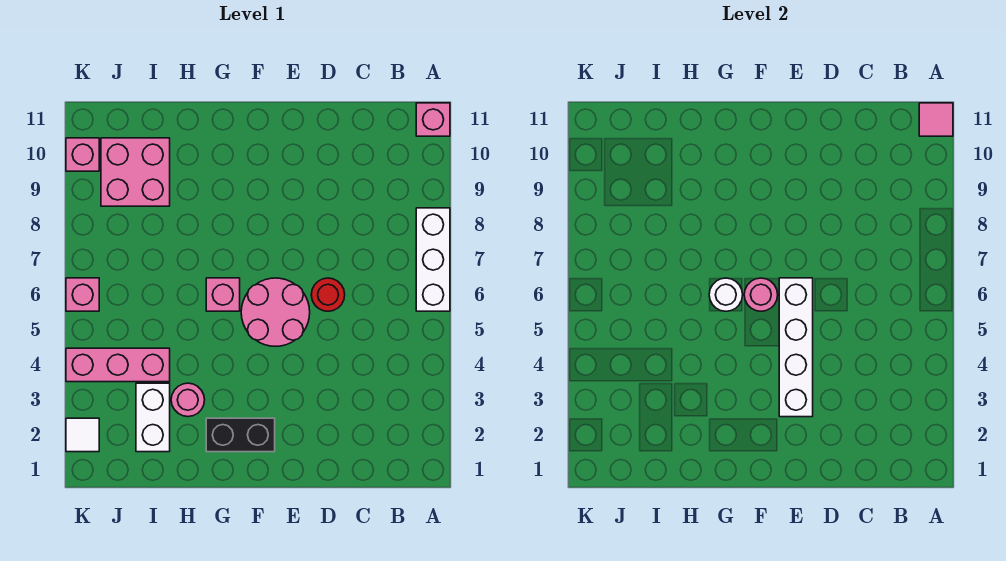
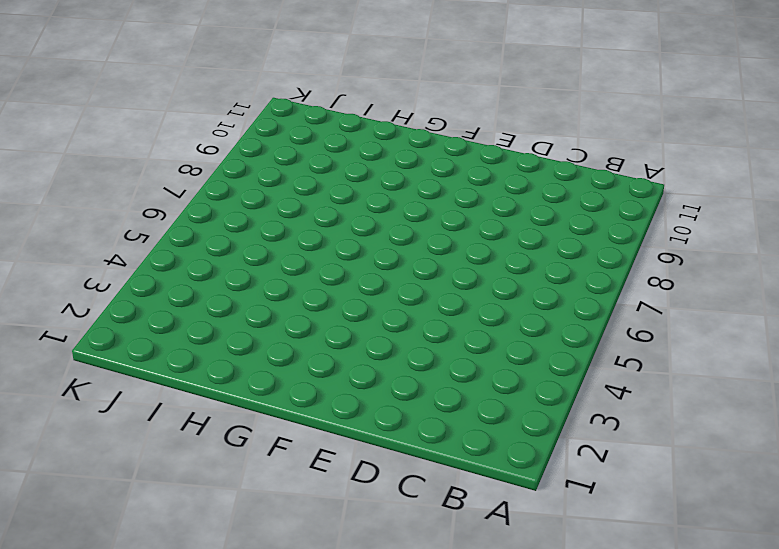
none -> white brick A6:A8 level 1
none -> pink brick A11 level 1
none -> red round brick D6 level 1

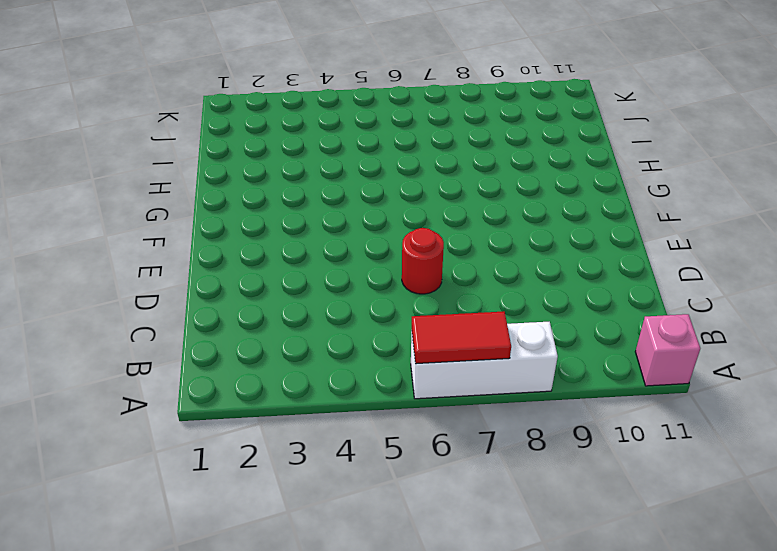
red tile A6:A7 level 2 -> none
none -> pink round brick E5:F6 level 1
none -> black brick F2:G2 level 1
none -> pink brick G6 level 1

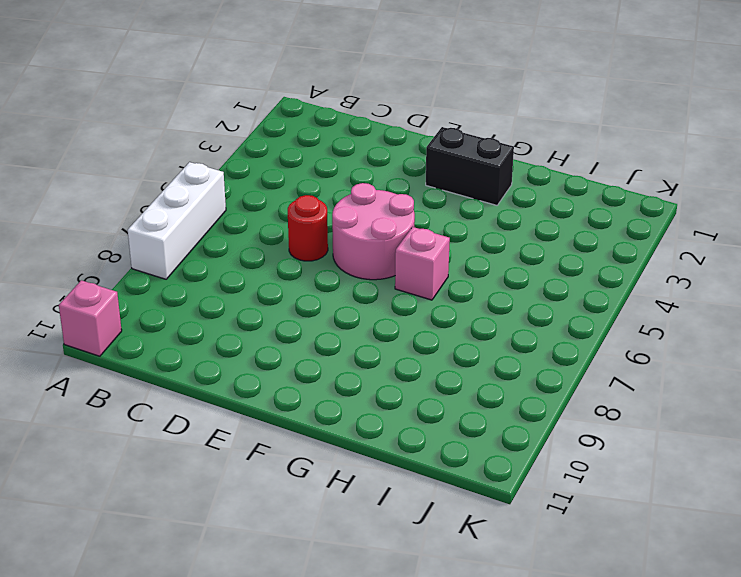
none -> pink round brick H3 level 1
none -> white brick I2:I3 level 1
none -> pink brick I4:K4 level 1

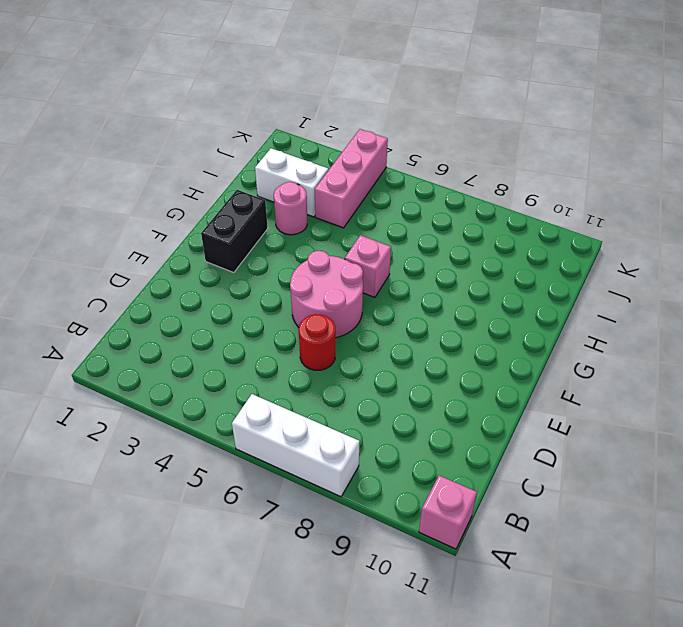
none -> pink brick I9:J10 level 1
none -> white tile K2 level 1
none -> pink brick K6 level 1

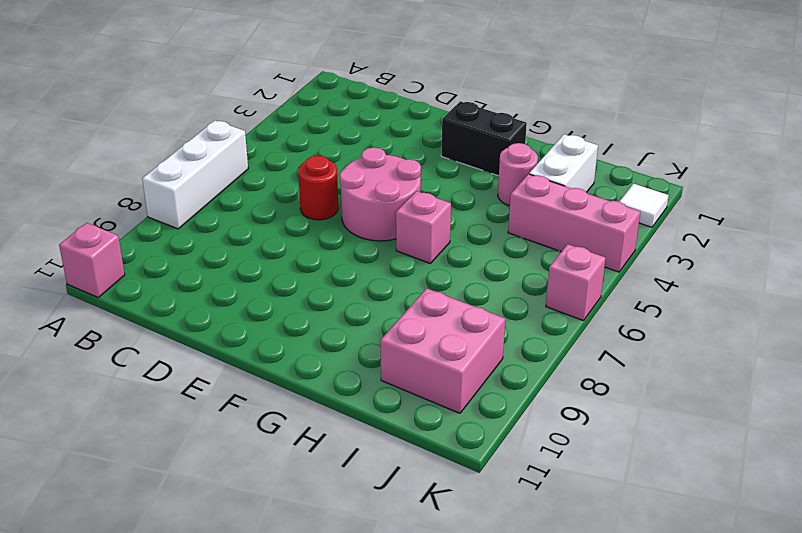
none -> pink brick K10 level 1
none -> pink tile A11 level 2
none -> white brick E3:E6 level 2

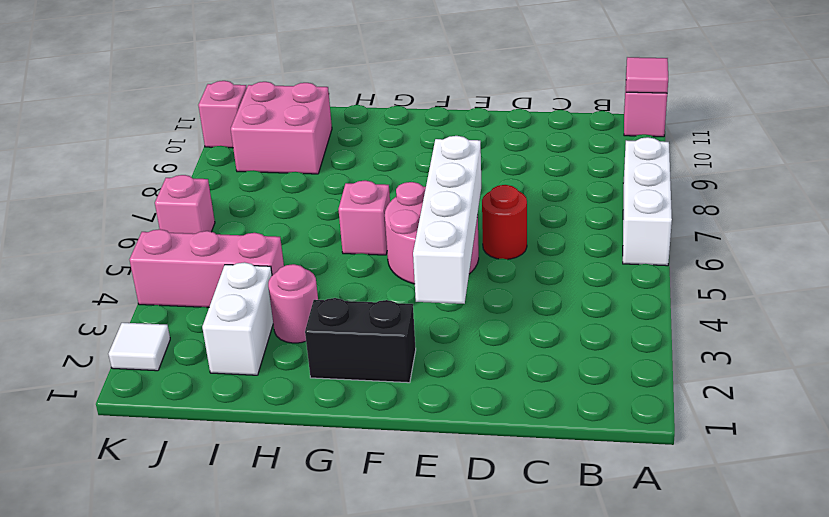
none -> pink round brick F6 level 2
none -> white round brick G6 level 2

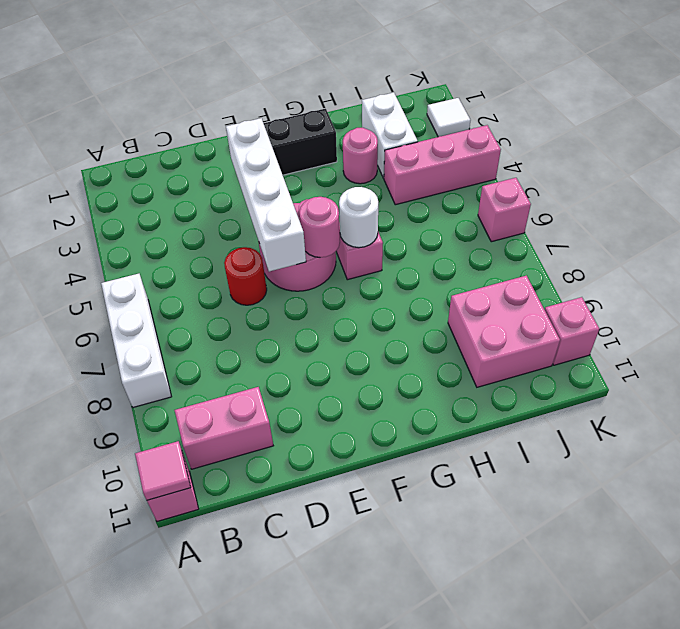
pink brick B10:C10 level 1 -> none

